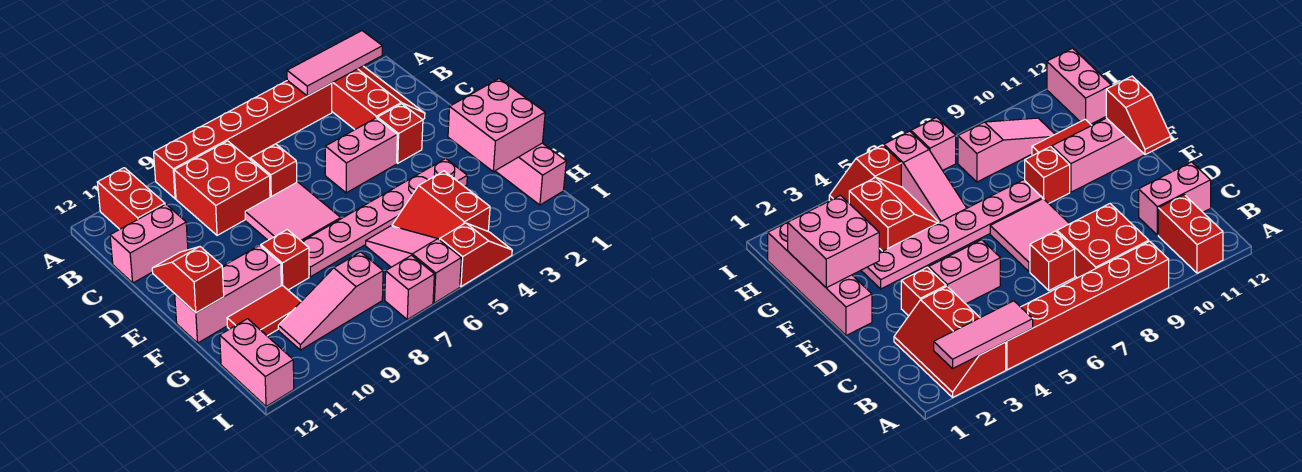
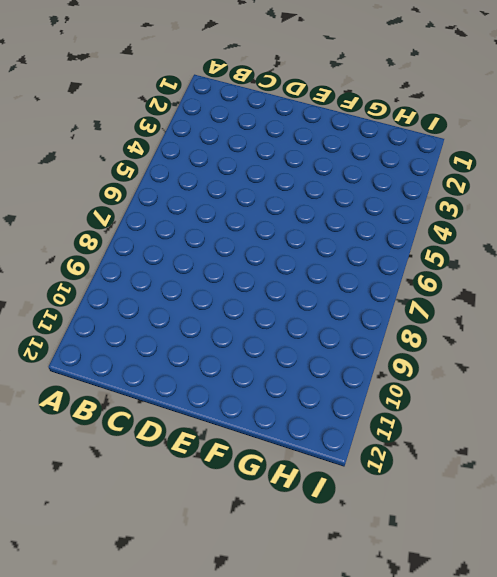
none -> red slope A2:C3 level 1 top 3
none -> red brick A4:A9 level 1
none -> red brick A11:B11 level 1

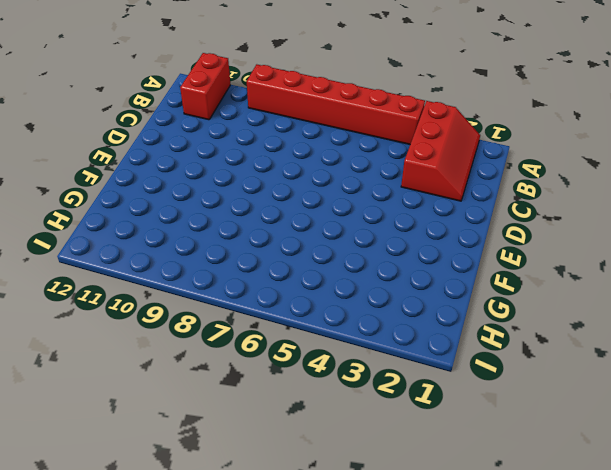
none -> red brick B8:C9 level 1
none -> red brick C7 level 1
none -> pink brick C11:C12 level 1

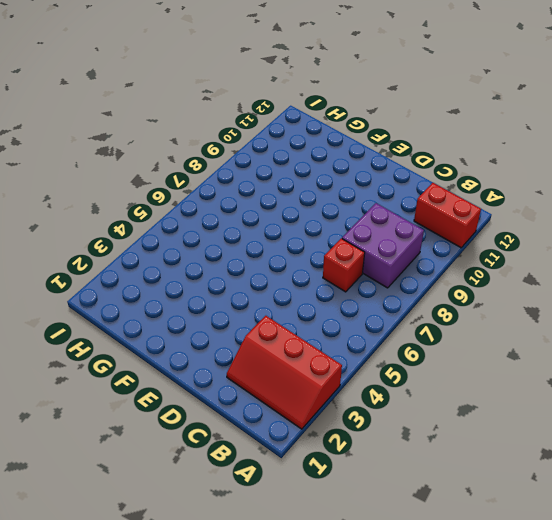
purple brick B8:C9 level 1 -> red brick B8:C9 level 1
none -> red brick A4:A9 level 1
none -> pink brick C11:C12 level 1
none -> red brick D3 level 1

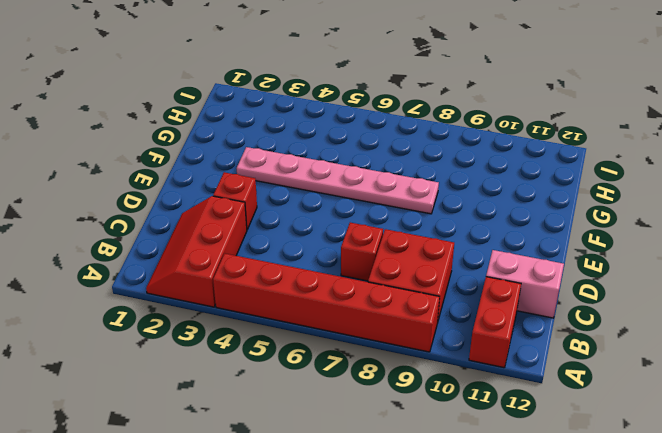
none -> pink brick D4:D5 level 1
none -> pink tile D7:E8 level 1
none -> pink brick E1:H1 level 1

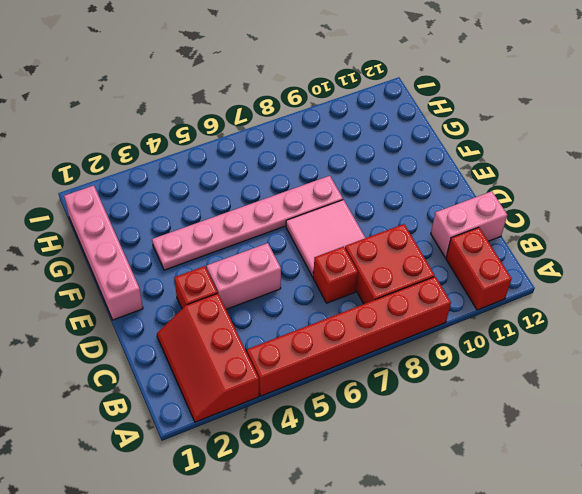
none -> red brick F9 level 1
none -> pink brick F10:F12 level 1
none -> red slope G4:H5 level 1 top 4

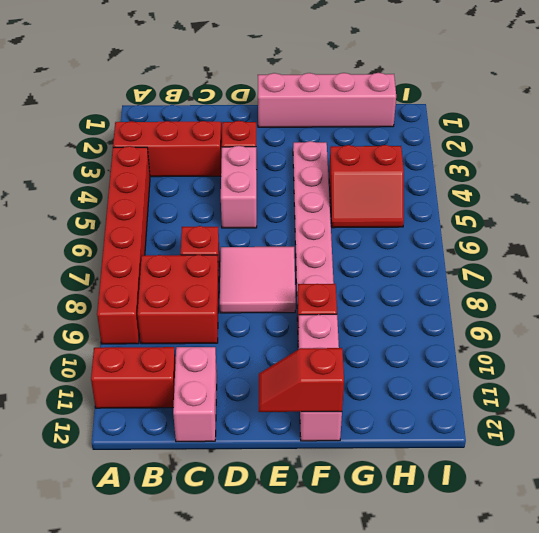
none -> pink slope G6:I6 level 1 top I
none -> red tile G10:G11 level 1
none -> pink slope H8:H10 level 1 top 8

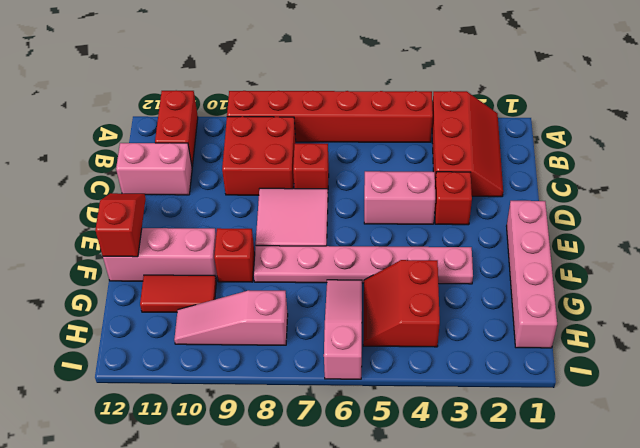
none -> pink brick H12:I12 level 1
none -> red slope I4:I5 level 1 top 5
none -> pink brick I7 level 1

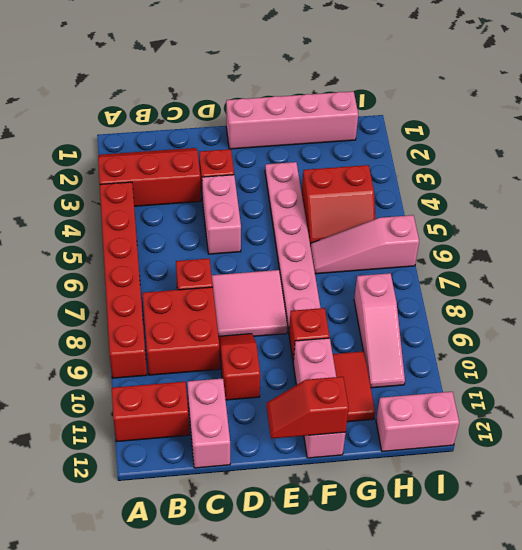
red slope D9:D10 level 1 top 10 -> red slope I4:I5 level 1 top 5
none -> pink brick I7 level 1
none -> pink tile A2:A4 level 2
none -> pink brick F1:G2 level 2

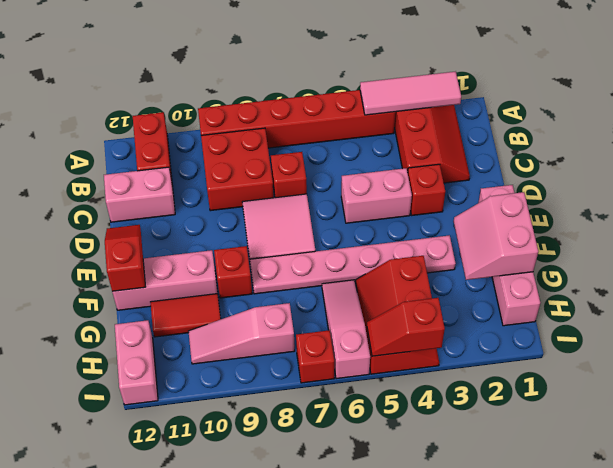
pink slope F1:G2 level 2 top 1 -> pink brick F1:G2 level 2
red slope I4:I5 level 2 top 4 -> none
red brick I7 level 1 -> pink brick I7 level 1

